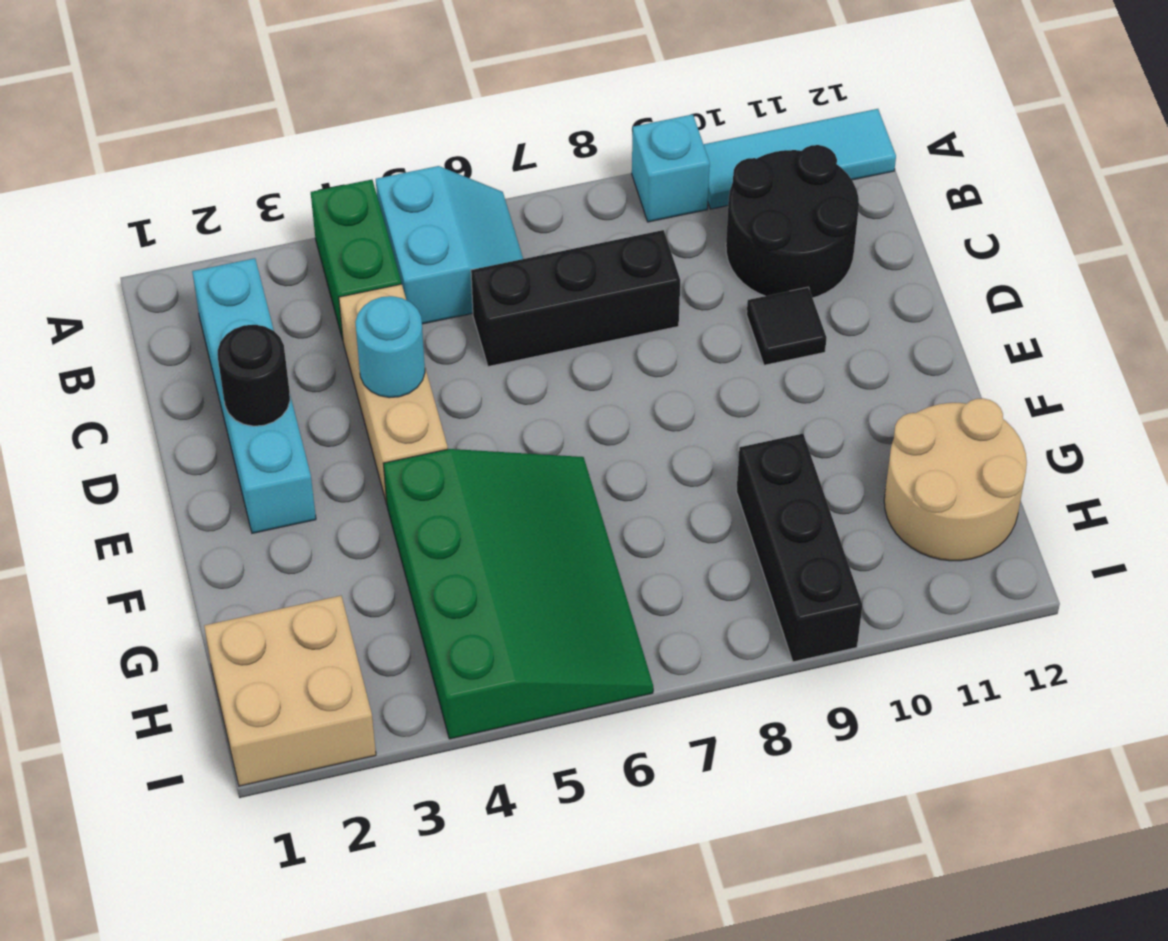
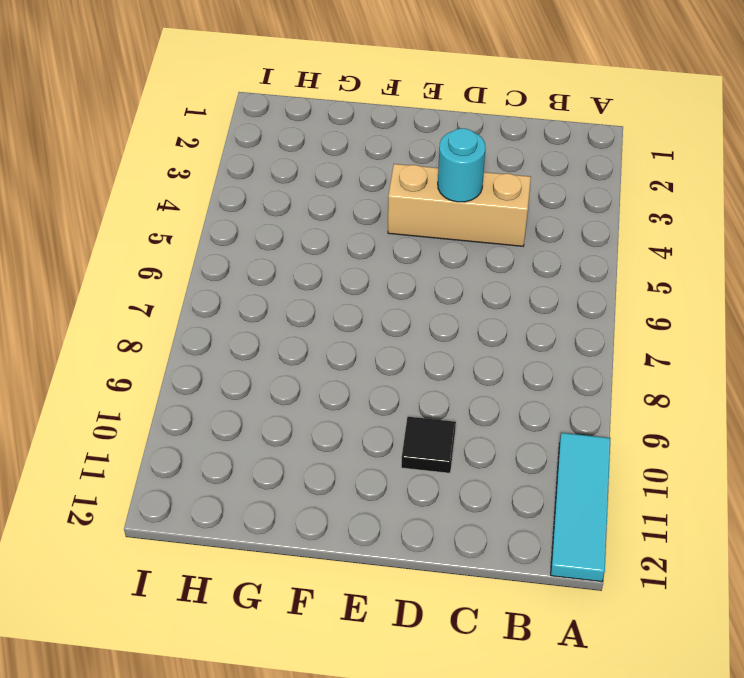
none -> green brick A4:B4 level 1
none -> cyan slope A5:B6 level 1 top 5
none -> cyan brick A9 level 1

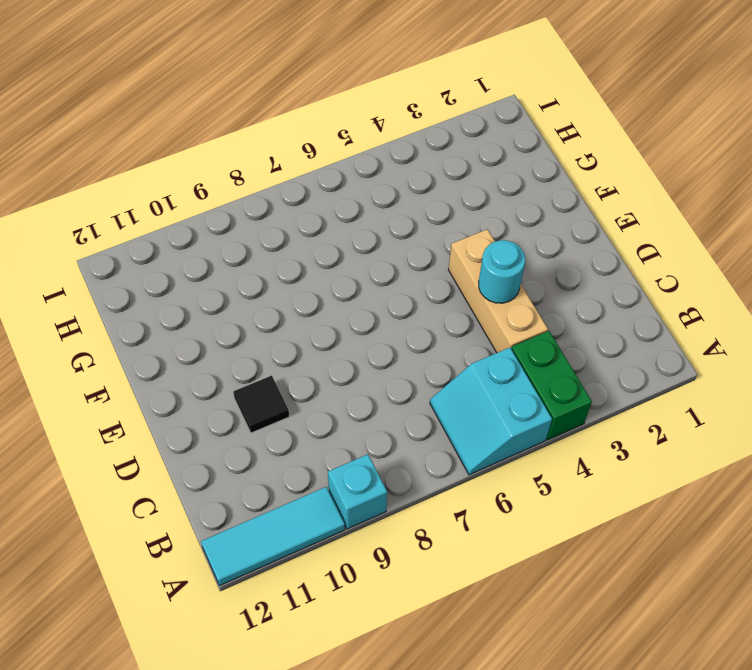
none -> cyan brick B2:E2 level 1
none -> black round brick B10:C11 level 1
none -> black brick C6:C8 level 1

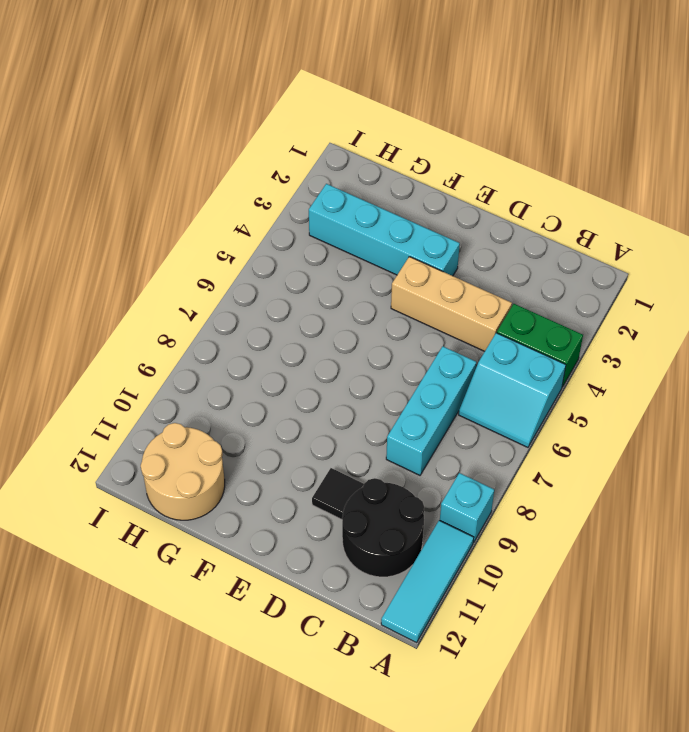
cyan brick C6:C8 level 1 -> black brick C6:C8 level 1
cyan brick E3:H3 level 1 -> cyan brick B2:E2 level 1
none -> green slope F4:I6 level 1 top 4
none -> black brick G9:I9 level 1
none -> tan brick H1:I2 level 1

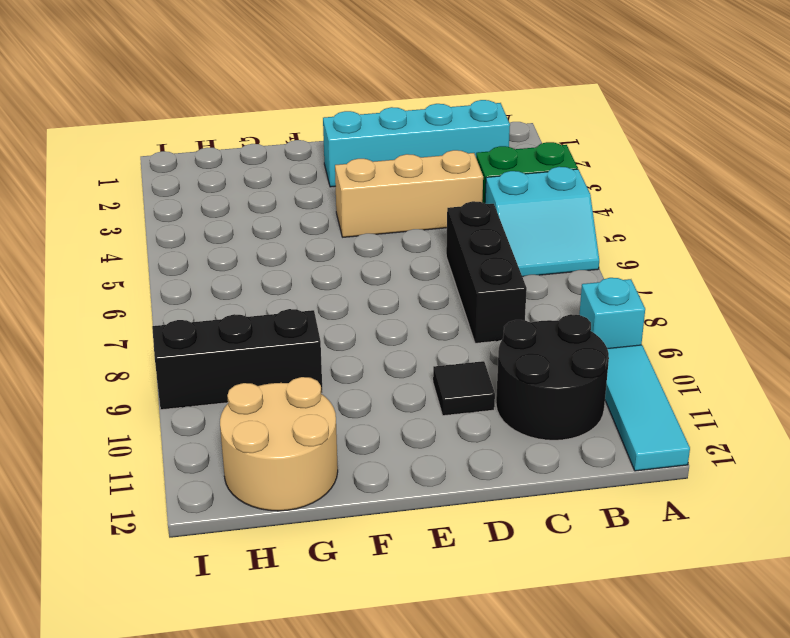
none -> green slope F4:I6 level 1 top 4
none -> tan brick H1:I2 level 1
none -> black round brick D2 level 2

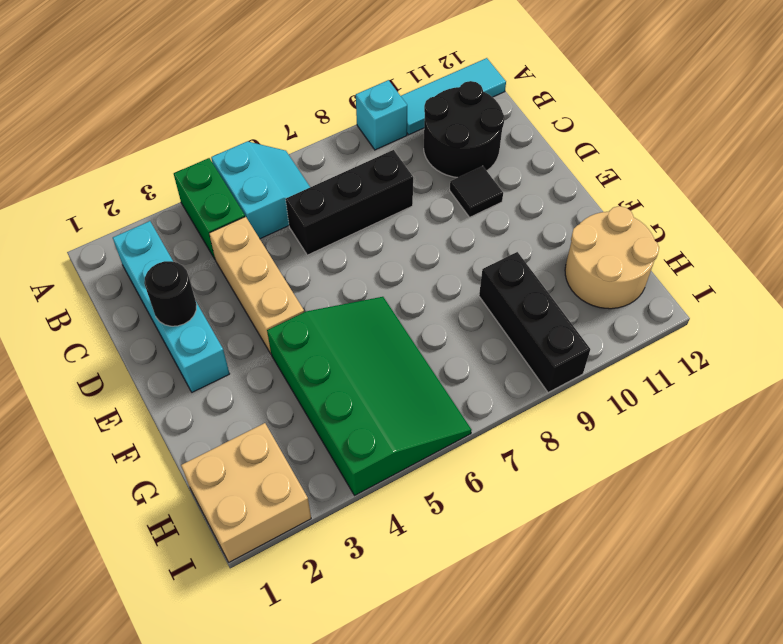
none -> cyan round brick D4 level 2

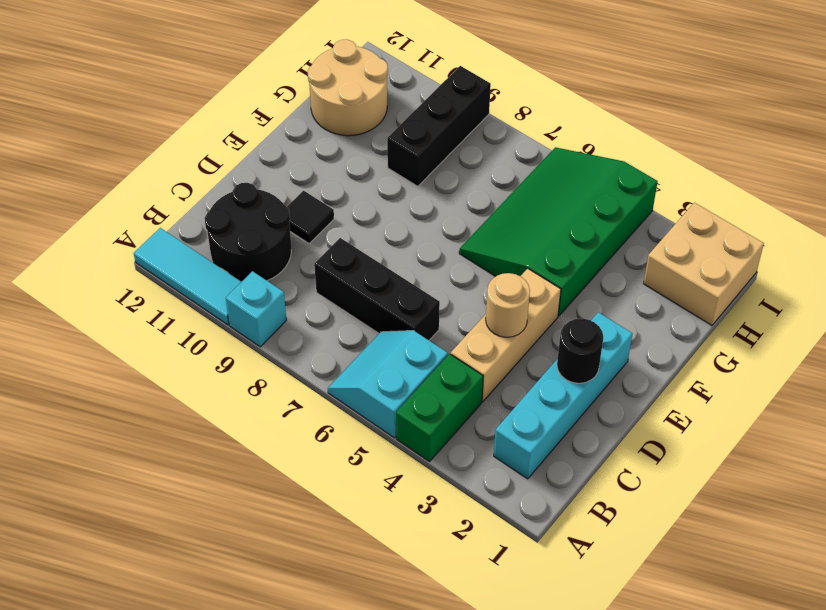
tan round brick D4 level 2 -> cyan round brick D4 level 2

